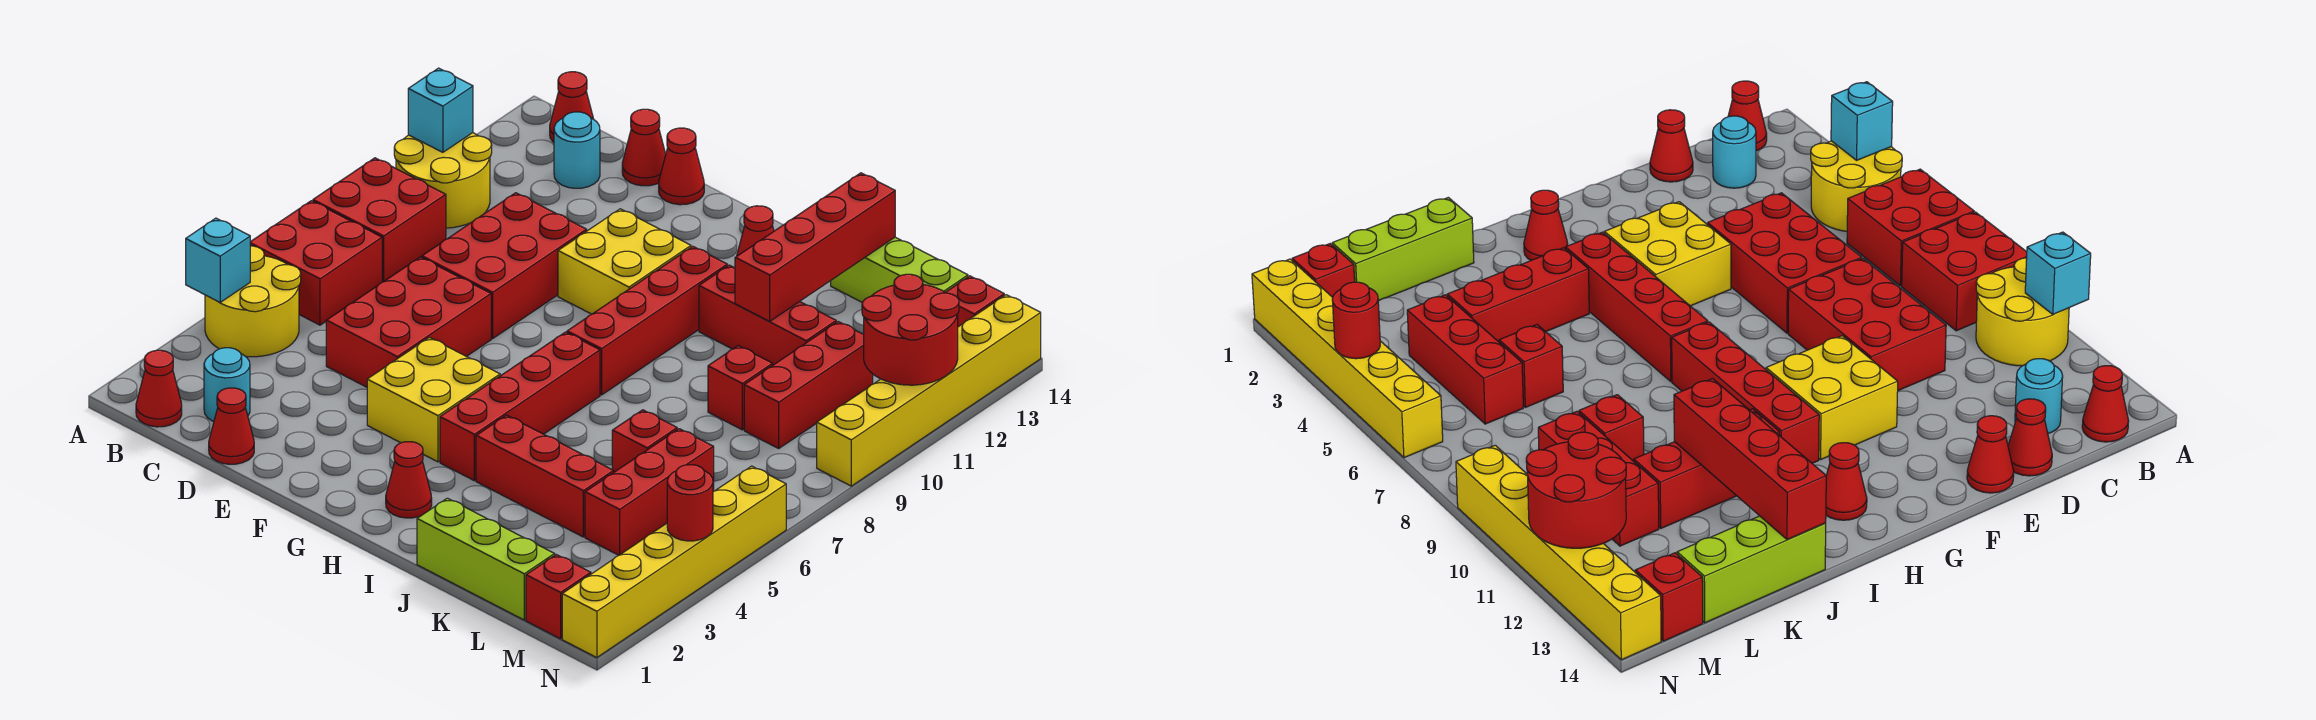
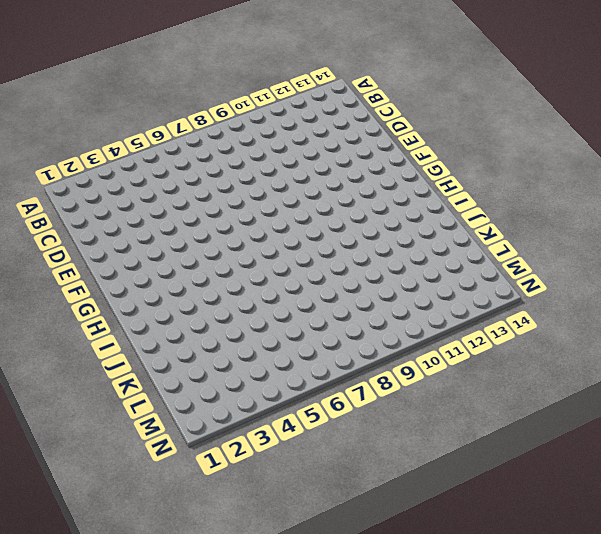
none -> yellow round brick A4:B5 level 1
none -> red brick A6:B7 level 1
none -> red brick A8:B9 level 1
none -> yellow round brick A10:B11 level 1

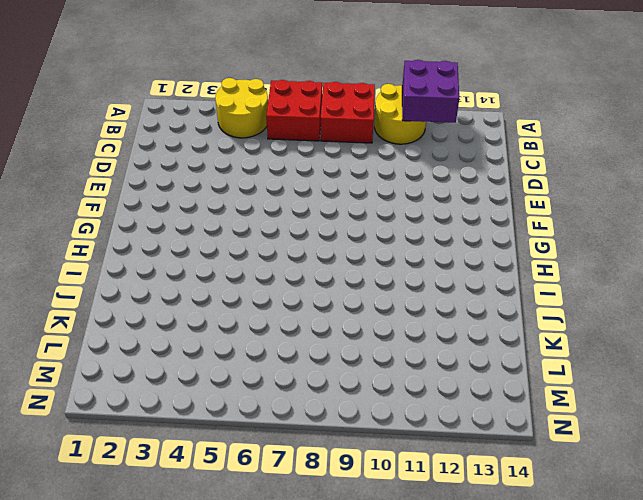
purple brick A11:B12 level 2 -> cyan brick A11 level 2
none -> red cone B1 level 1
none -> red cone B14 level 1
none -> cyan round brick C2 level 1
none -> cyan round brick C13 level 1

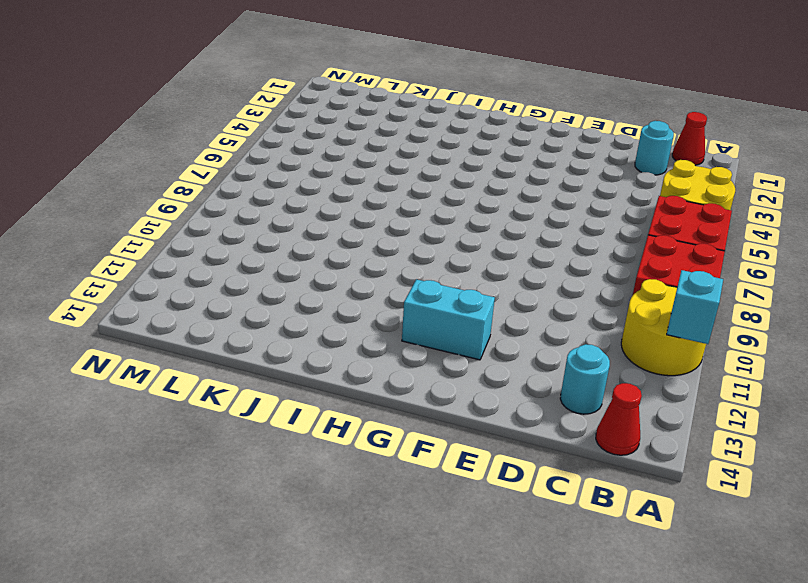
cyan brick F12:G12 level 1 -> none
none -> red cone D1 level 1
none -> red brick D5:E7 level 1
none -> red brick D8:E10 level 1
none -> red cone D14 level 1

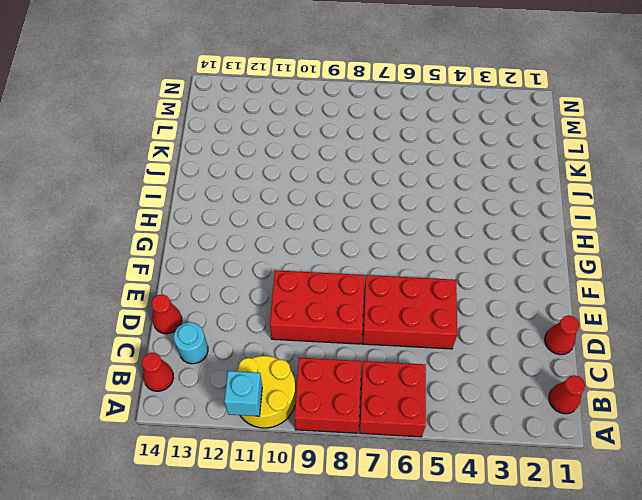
none -> yellow round brick A4:B5 level 1
none -> cyan round brick C2 level 1
none -> red cone E14 level 1
none -> yellow brick F4:G5 level 1

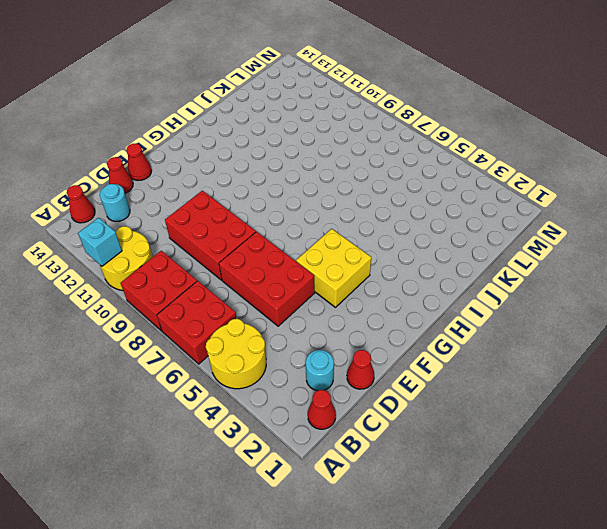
none -> yellow brick F10:G11 level 1
none -> red cone H2 level 1
none -> red brick H4:H7 level 1
none -> red brick H8:H11 level 1

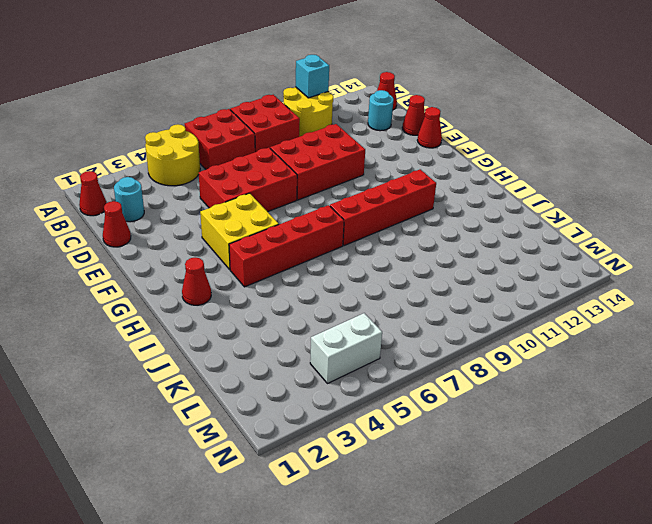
white brick M4:M5 level 1 -> none
none -> yellow brick F10:G11 level 1
none -> red cone H13 level 1
none -> red brick I4:K4 level 1
none -> red brick I11:K11 level 1

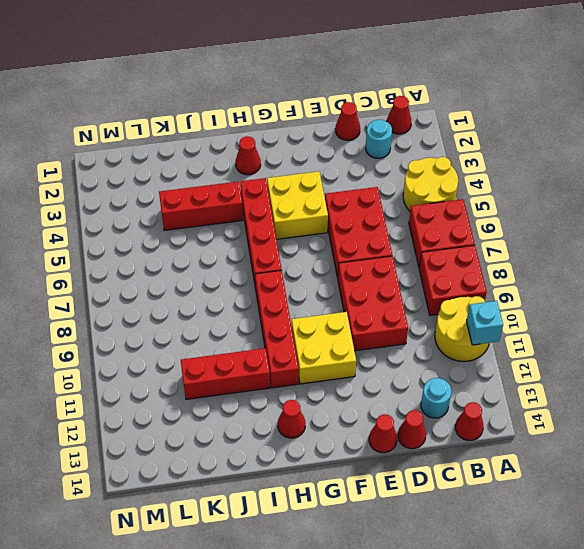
none -> lime brick J1:L1 level 1
none -> lime brick J14:L14 level 1
none -> red brick K6 level 1
none -> red brick K9 level 1

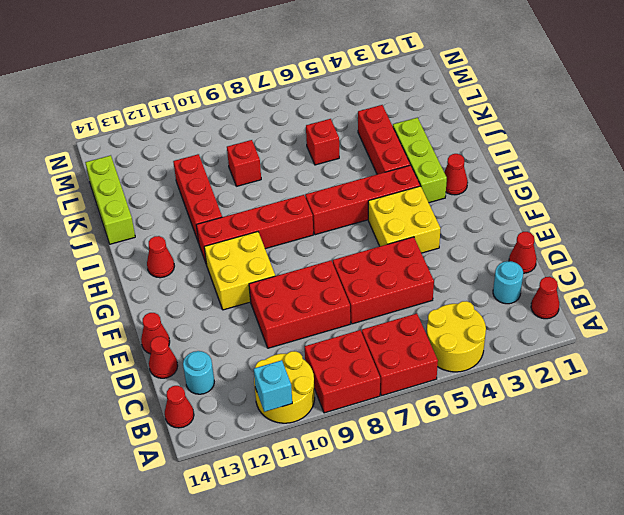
lime brick H3:J3 level 1 -> lime brick J1:L1 level 1
none -> red brick L4:L6 level 1
none -> red brick L9:L11 level 1
none -> red brick M1 level 1
none -> red brick M14 level 1

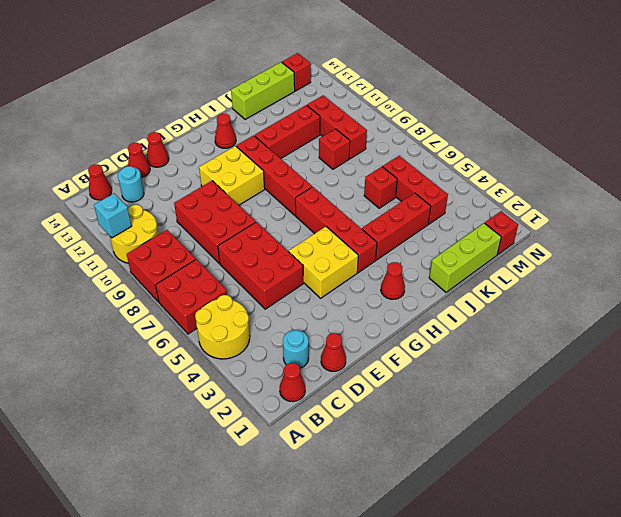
none -> yellow brick N1:N6 level 1
none -> yellow brick N9:N14 level 1
none -> cyan brick A4 level 2
none -> red brick J11:J14 level 2

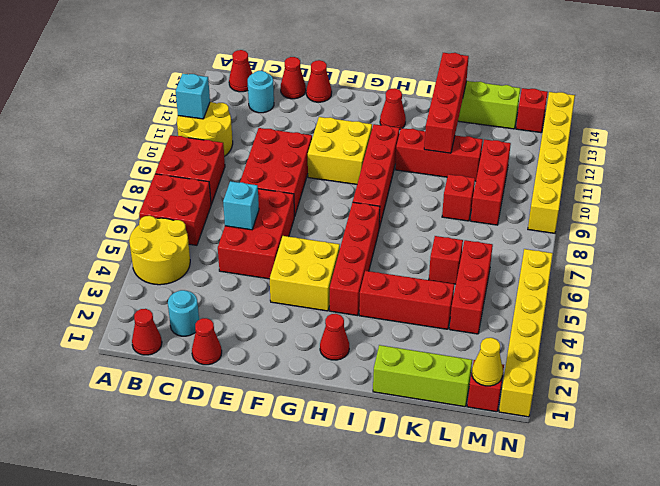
cyan brick D6 level 2 -> cyan brick A4 level 2
yellow cone M1 level 2 -> none
none -> red round brick M11:N12 level 2
none -> red round brick N4 level 2

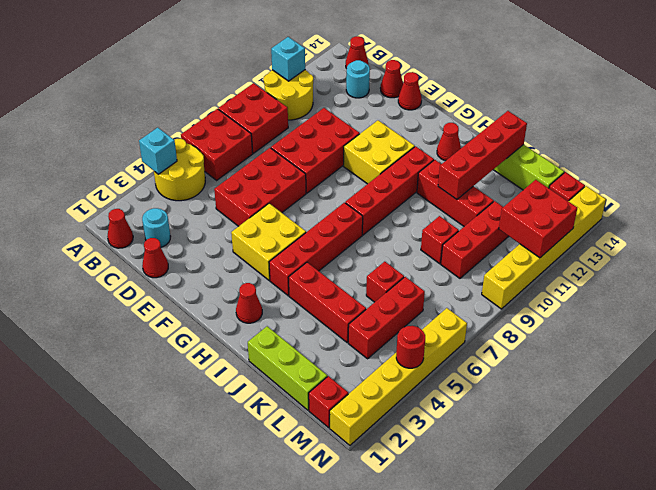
red brick M11:N12 level 2 -> red round brick M11:N12 level 2

